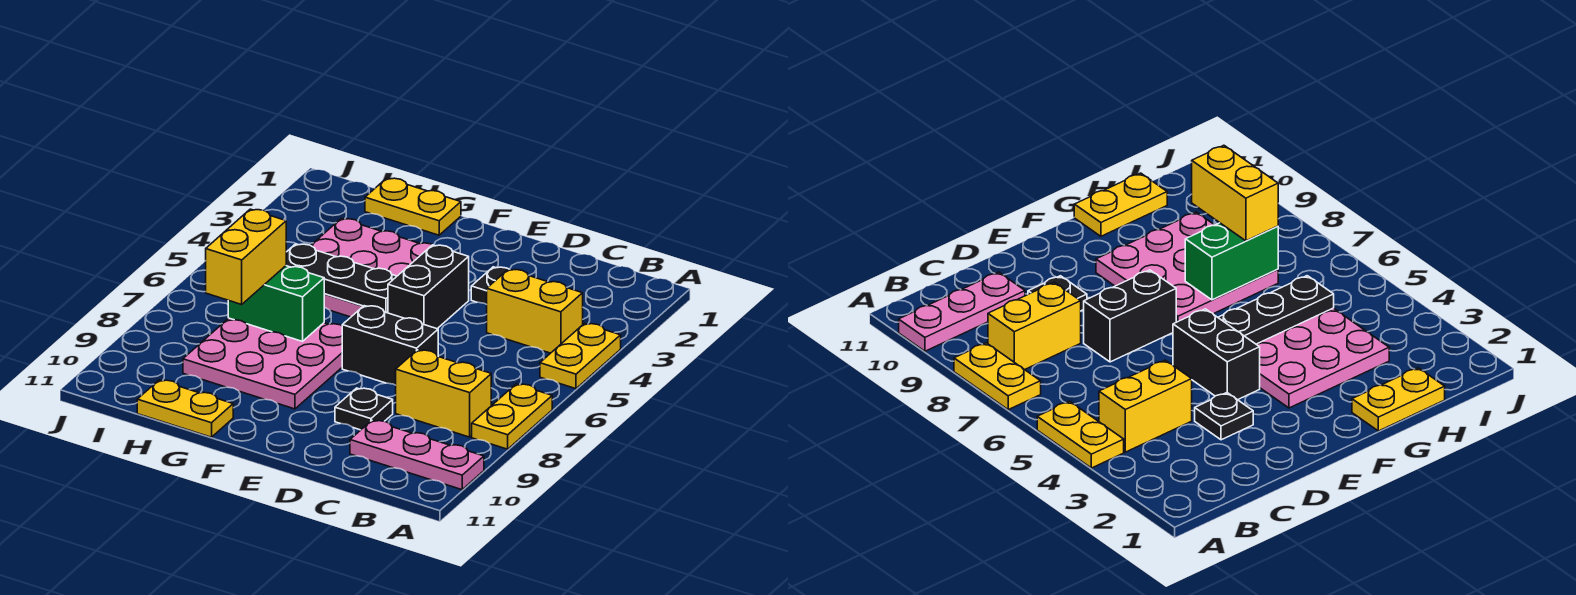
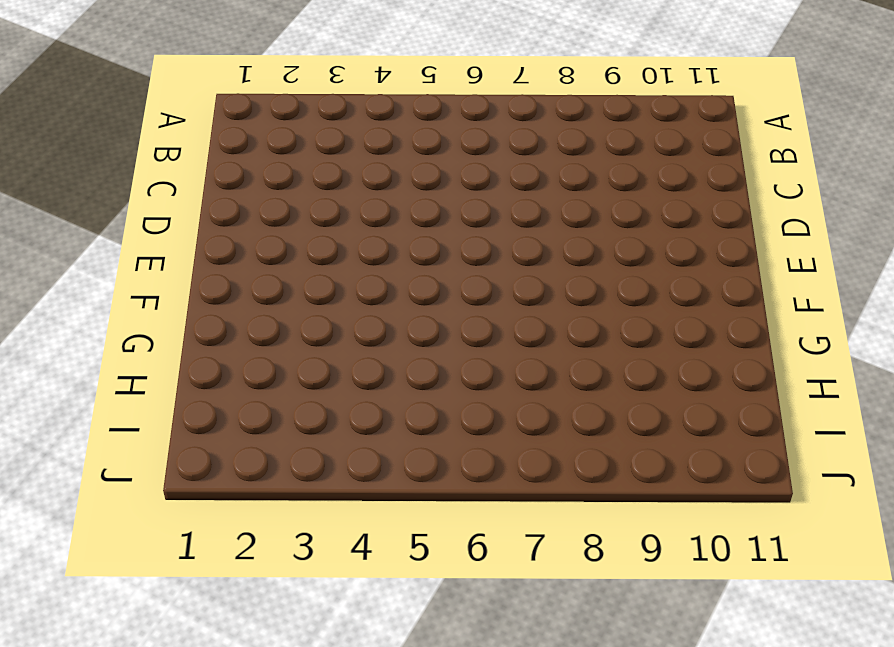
none -> yellow plate A4:A5 level 1
none -> yellow plate A7:A8 level 1
none -> pink plate A10:C10 level 1

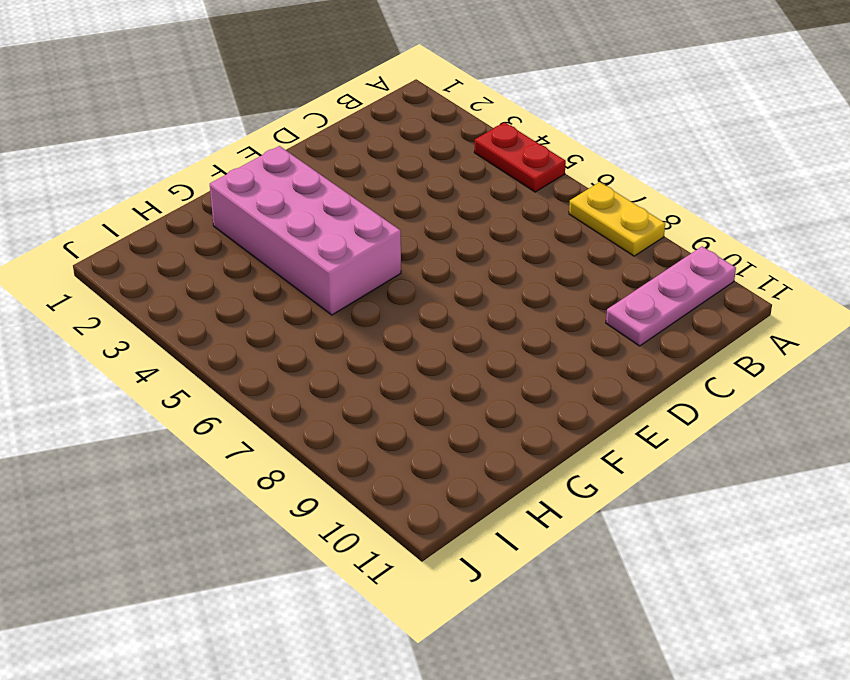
red plate A4:A5 level 1 -> yellow plate A4:A5 level 1
pink brick F2:G5 level 1 -> pink plate F3:H5 level 1
none -> yellow brick B4:C4 level 1
none -> yellow brick B8:C8 level 1
none -> black plate D3 level 1

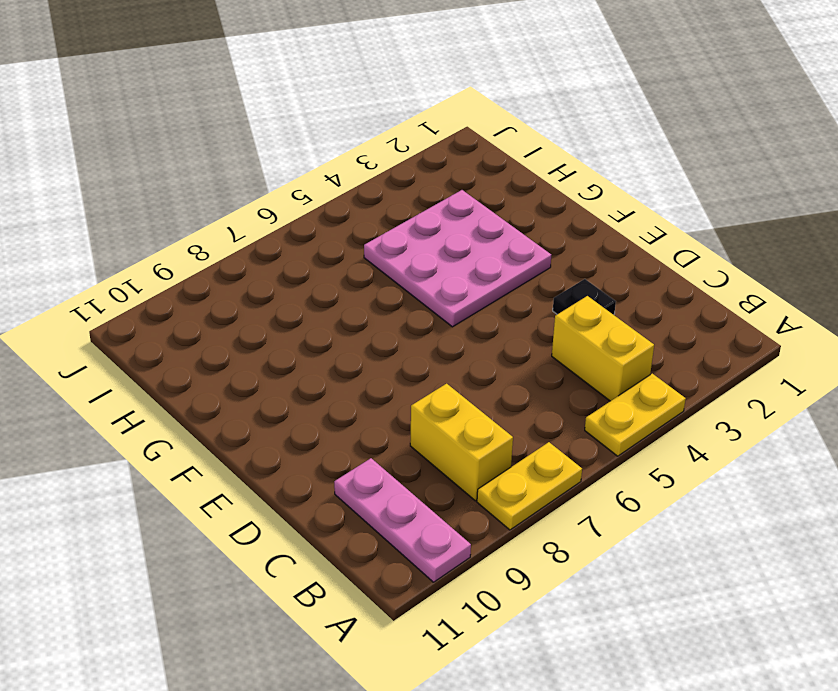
none -> black brick D7:E7 level 1
none -> black plate D9 level 1
none -> black brick E4:E5 level 1

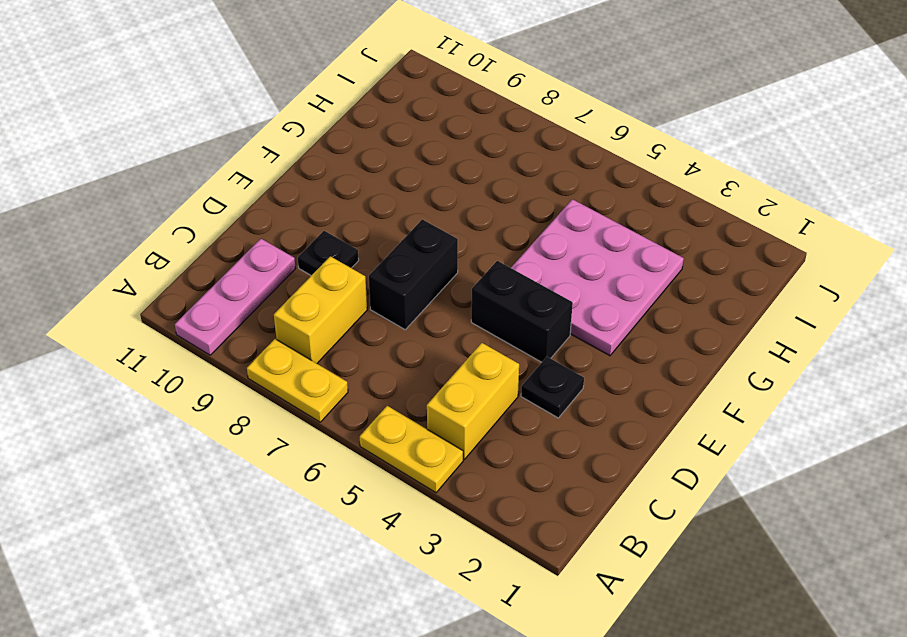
none -> pink plate F7:H9 level 1
none -> yellow plate G1:H1 level 1
none -> yellow plate G11:H11 level 1

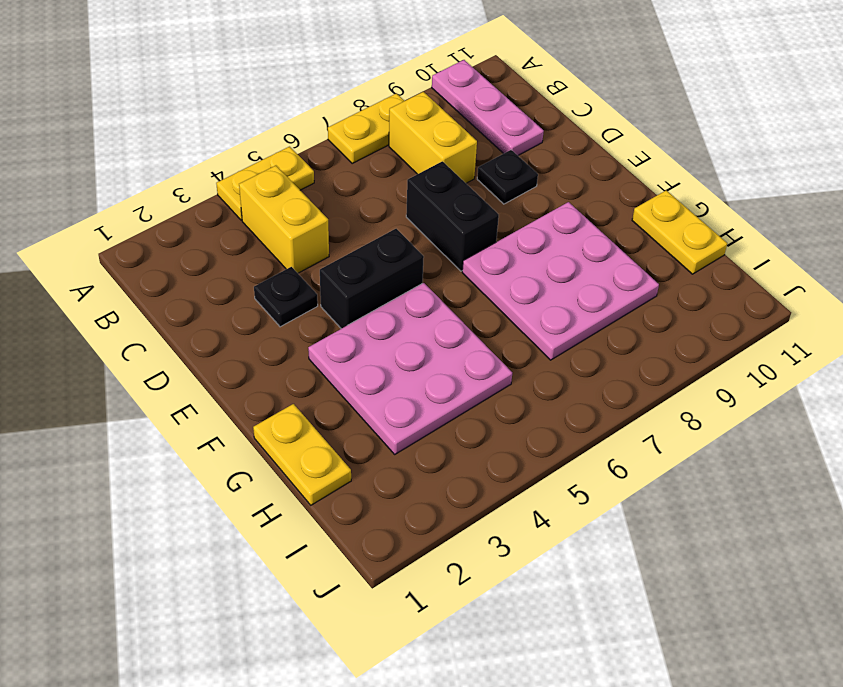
none -> black plate F5:H5 level 2
none -> green brick G7:H7 level 2
none -> yellow brick H7:H8 level 3

